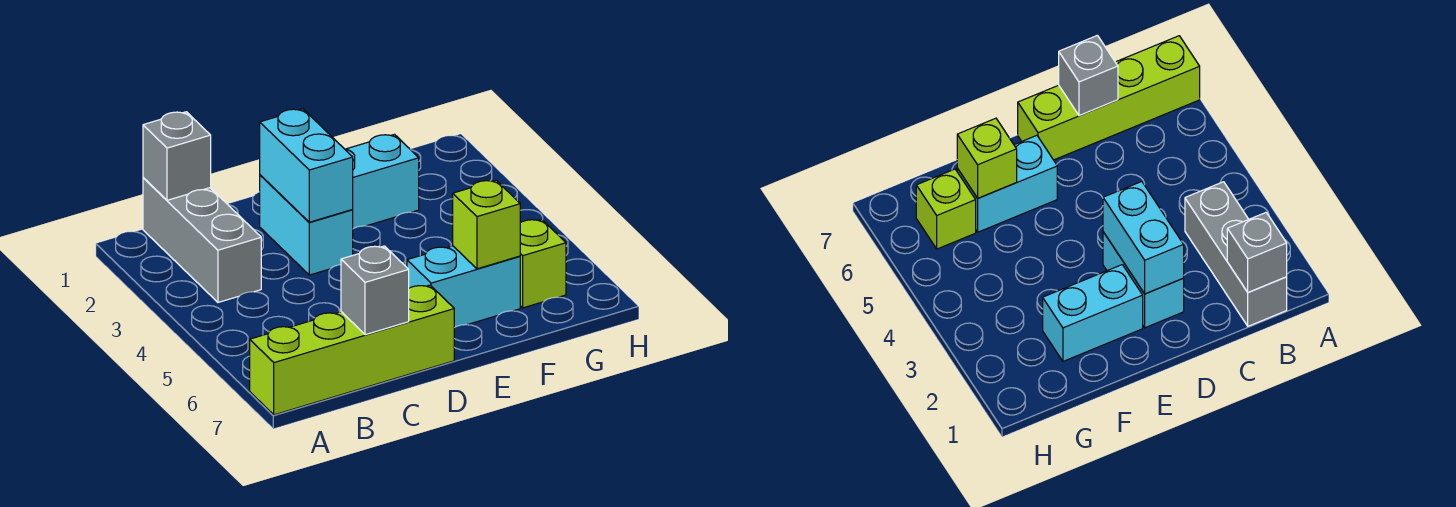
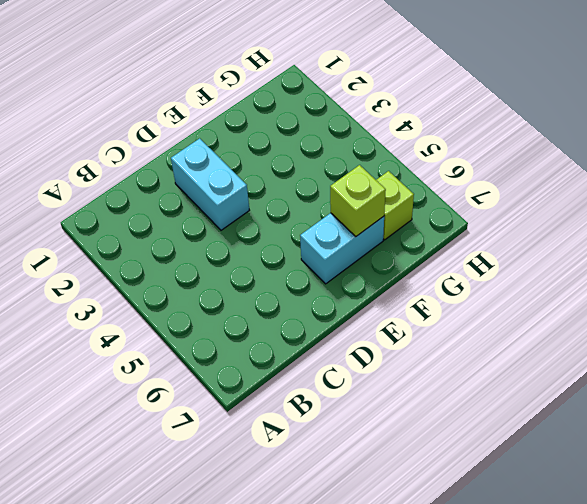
none -> lime brick A7:D7 level 1
none -> grey brick B1:B3 level 1

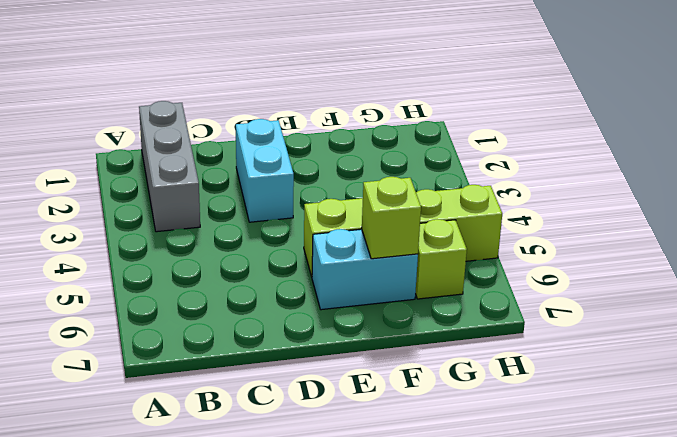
lime brick E5:H5 level 1 -> lime brick A7:D7 level 1
none -> cyan brick E2:F2 level 1
none -> grey brick B1 level 2

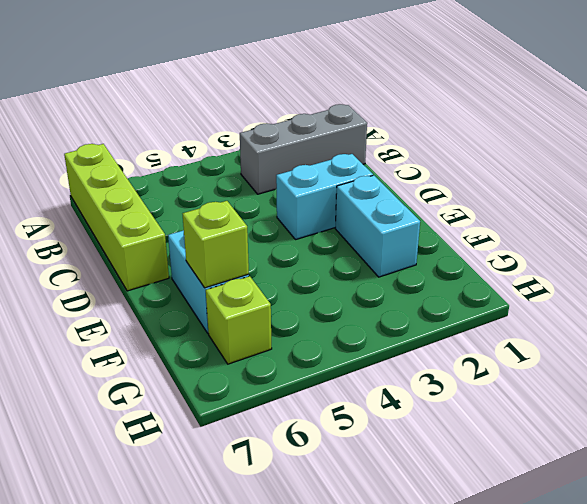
none -> grey brick B1 level 2
none -> grey brick C7 level 2

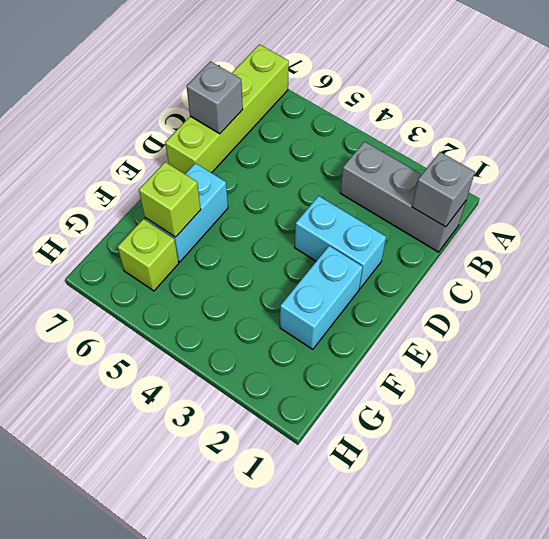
none -> cyan brick D2:D3 level 2

